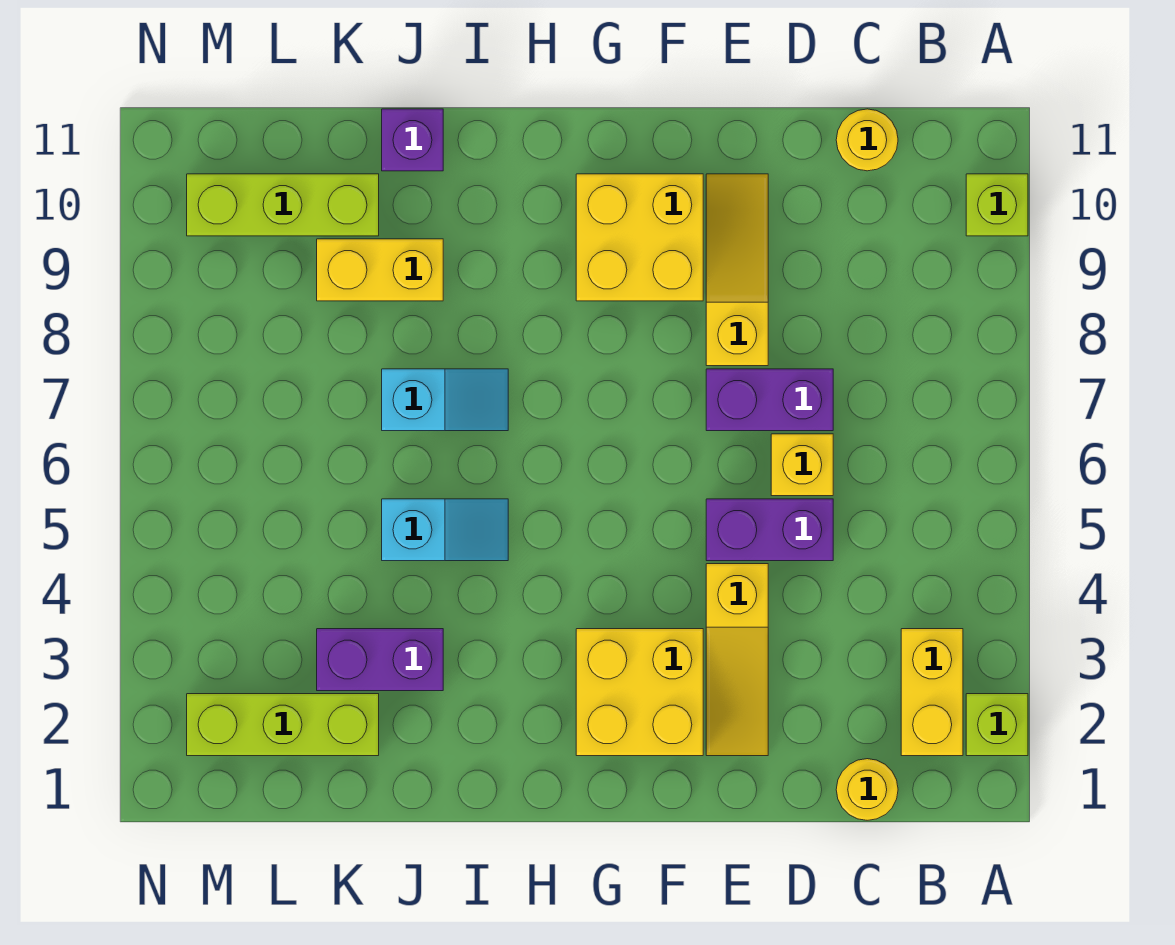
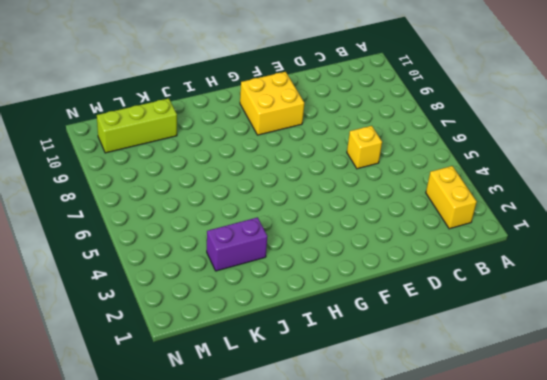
none -> lime brick A2 level 1
none -> lime brick A10 level 1
none -> yellow round brick C1 level 1

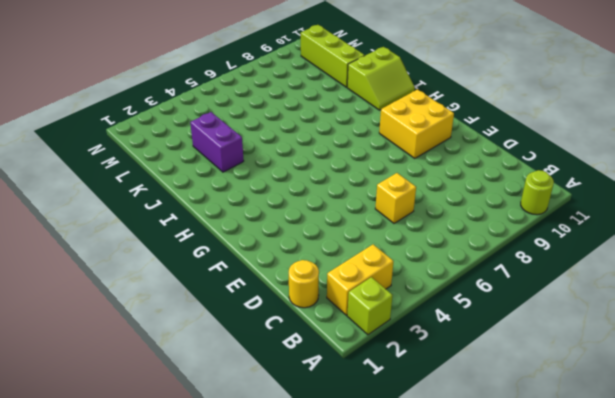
lime round brick A10 level 1 -> lime brick A10 level 1
lime slope I10:J11 level 1 top J -> purple brick J11 level 1
none -> yellow round brick C11 level 1
none -> purple brick D5:E5 level 1
none -> purple brick D7:E7 level 1

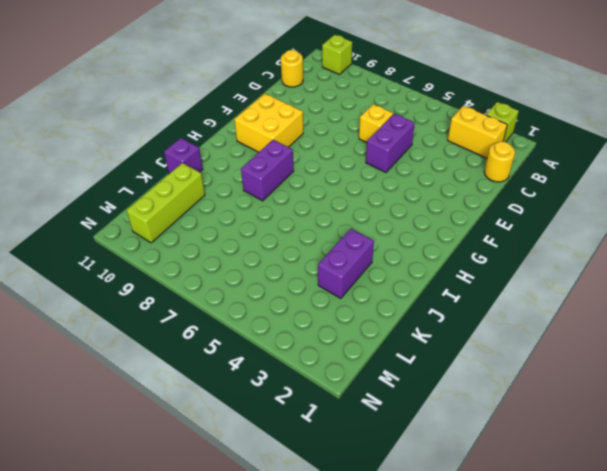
purple brick H8:I8 level 1 -> purple brick D7:E7 level 1
none -> yellow slope E2:E4 level 1 top 4
none -> yellow slope E8:E10 level 1 top 8
none -> yellow brick F2:G3 level 1

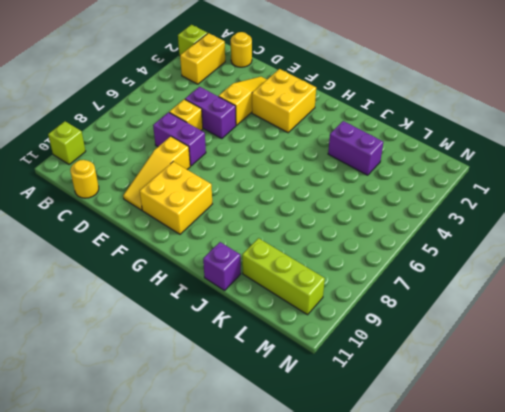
none -> cyan slope I5:J5 level 1 top J
none -> cyan slope I7:J7 level 1 top J
none -> yellow brick J9:K9 level 1

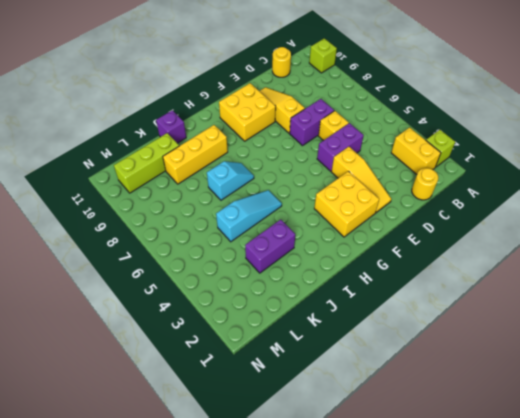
cyan slope I5:K5 level 1 top K -> cyan slope I5:J5 level 1 top J
yellow brick I9:K9 level 1 -> yellow brick J9:K9 level 1
none -> lime brick K2:M2 level 1

